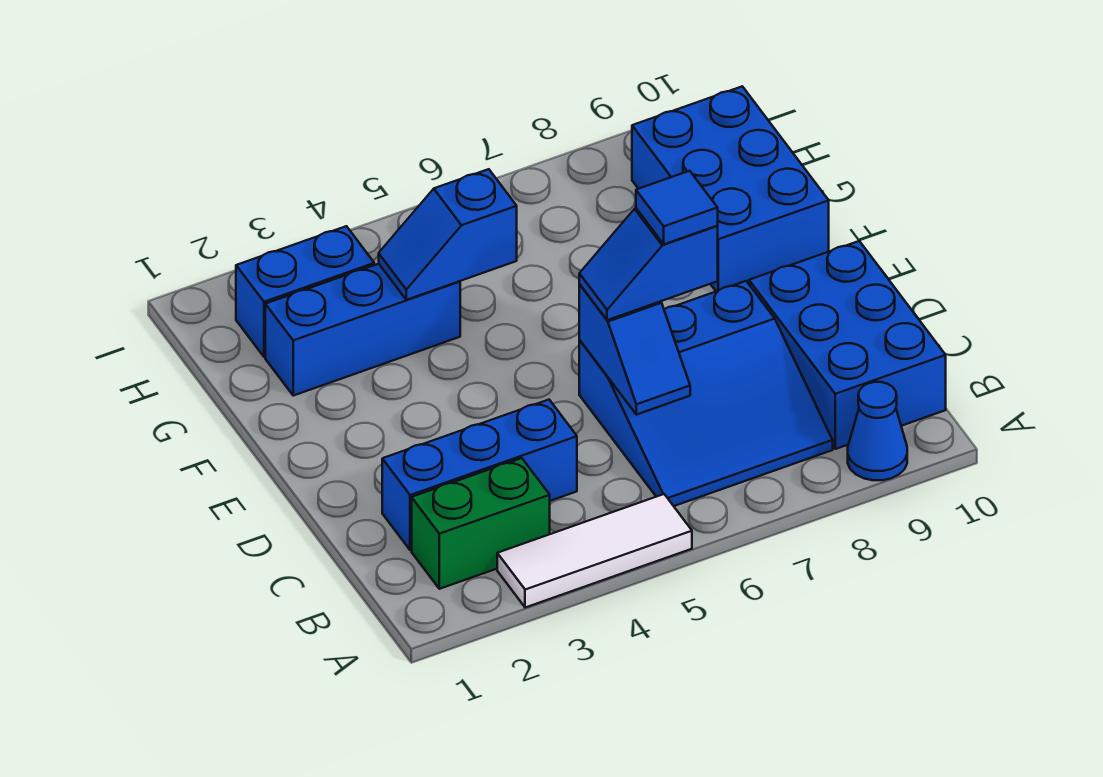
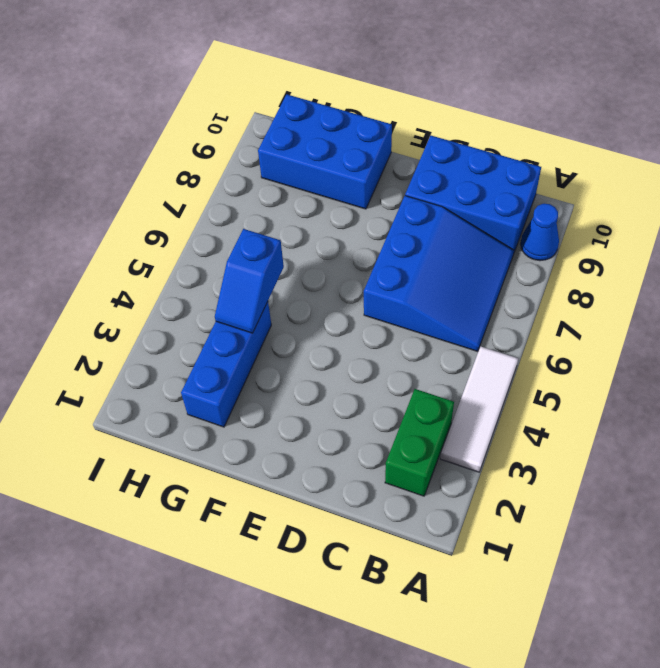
none -> blue brick C2:C4 level 1
none -> blue brick H2:H3 level 1
none -> blue slope C6:D6 level 2 top D

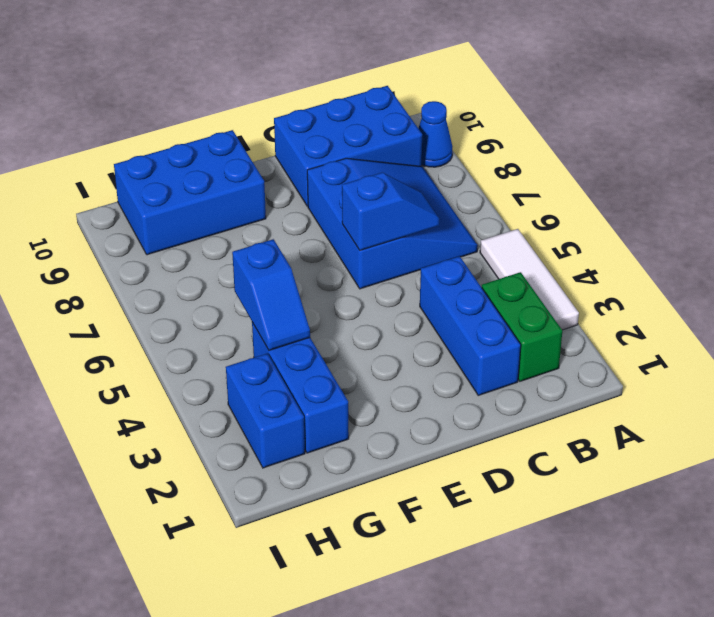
none -> blue slope D6:D7 level 3 top 7
none -> blue tile D7 level 4

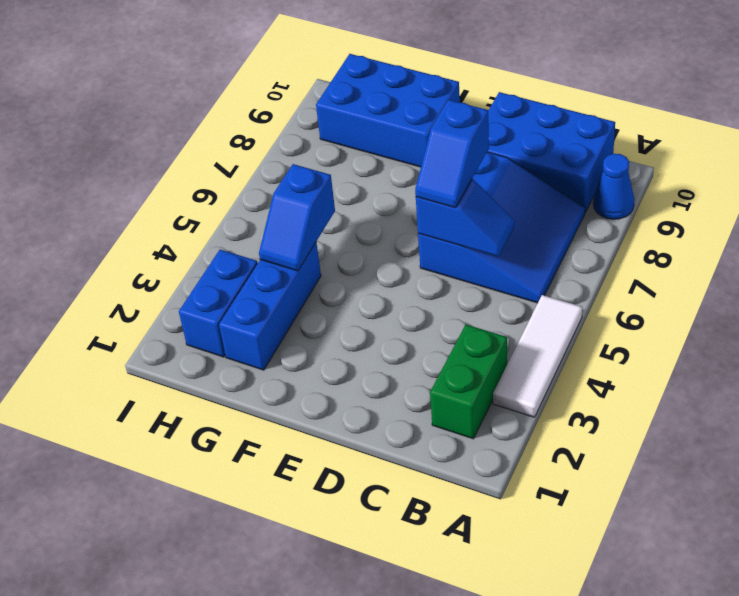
none -> blue brick C2:C4 level 1
none -> blue tile D7 level 4

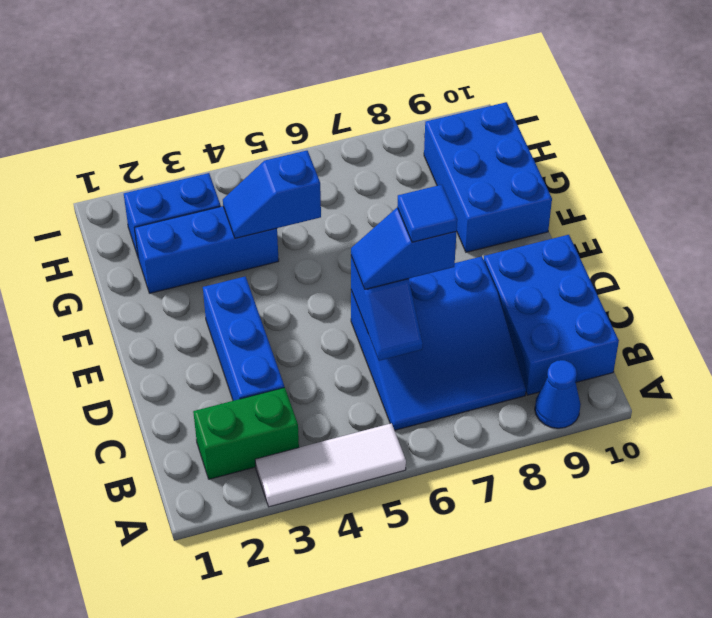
blue brick C3:E3 level 1 -> blue brick C2:C4 level 1

